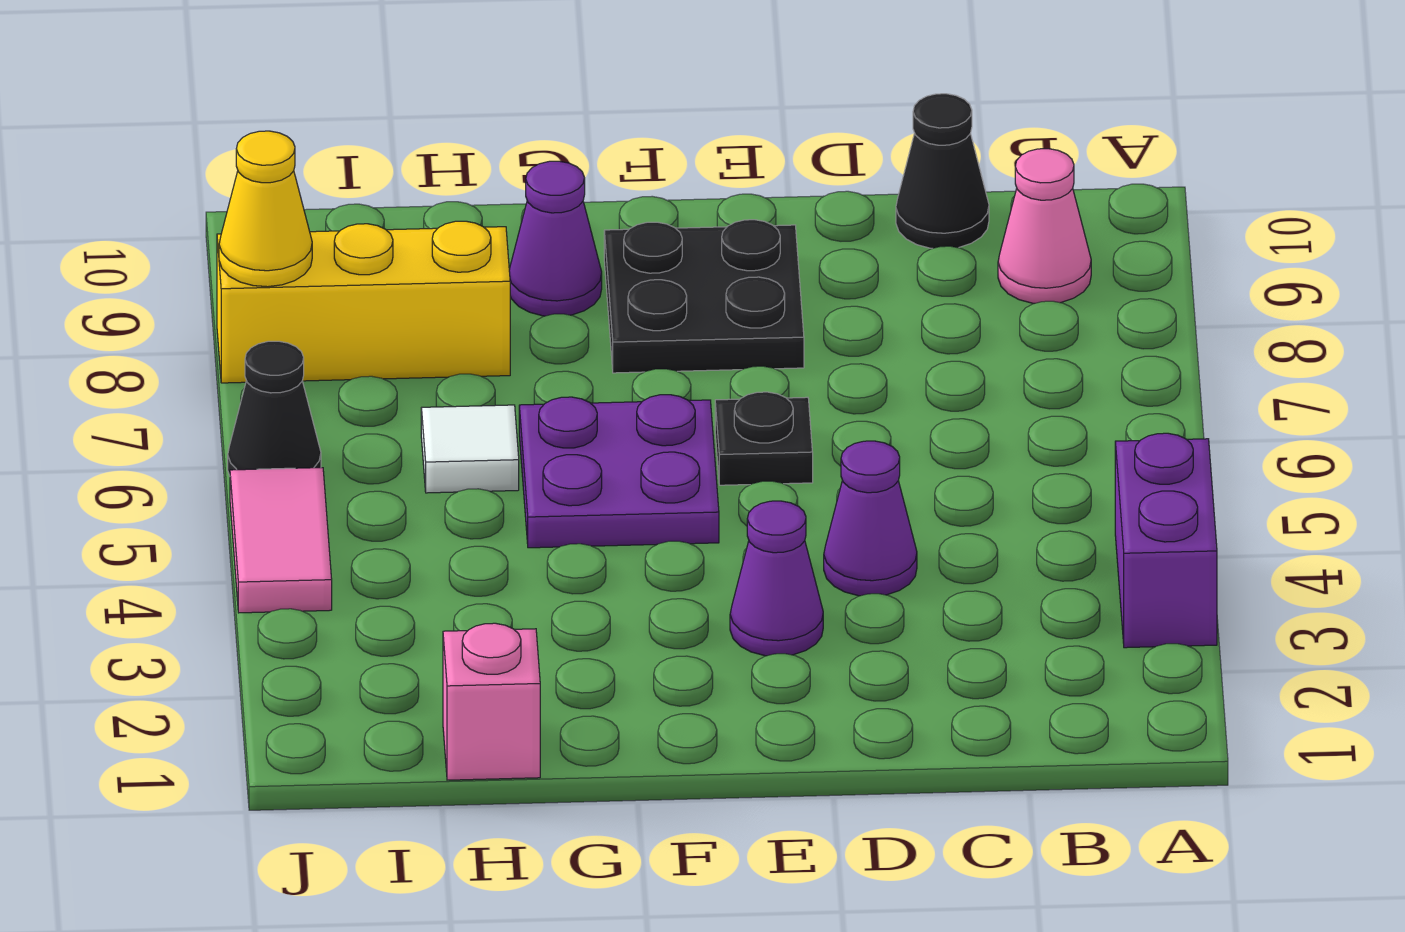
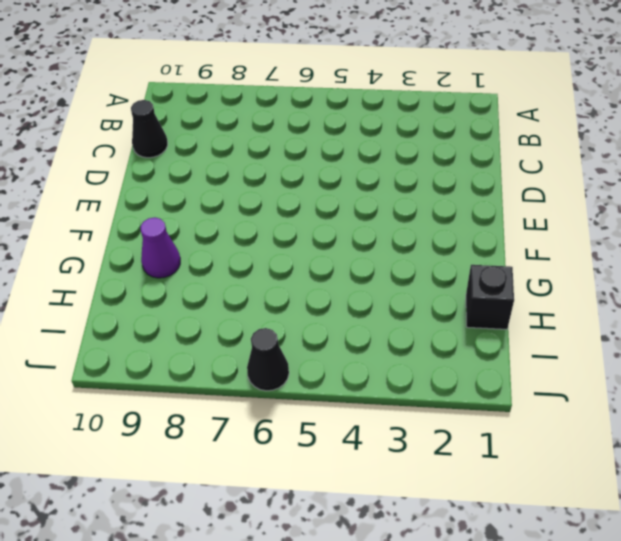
black brick H1 level 1 -> pink brick H1 level 1
none -> purple brick A3:A4 level 1
none -> pink cone B9 level 1
none -> purple cone D4 level 1

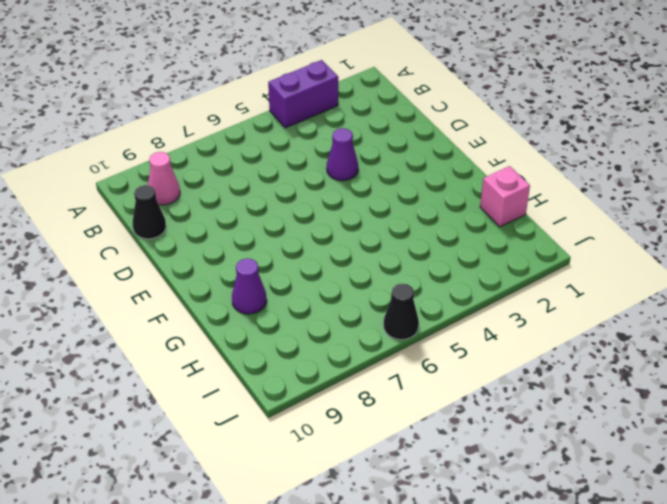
none -> purple cone E3 level 1
none -> black plate E6 level 1
none -> black plate E8:F9 level 1

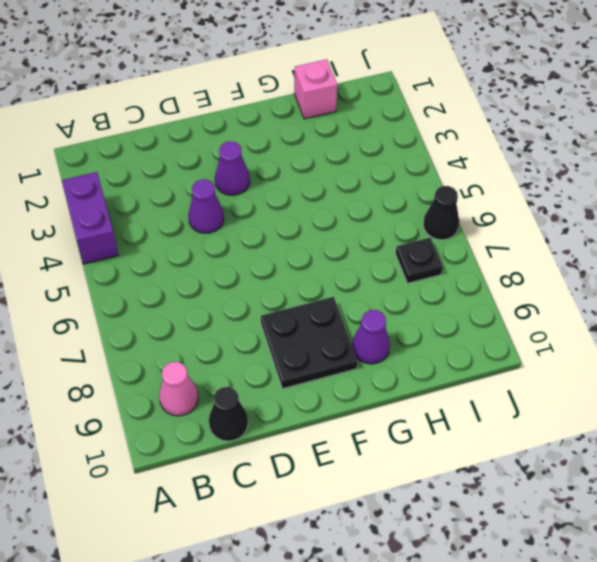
black plate I7 level 1 -> black plate E6 level 1
none -> purple plate F5:G6 level 1
none -> white tile H6 level 1
none -> yellow brick H8:J8 level 1

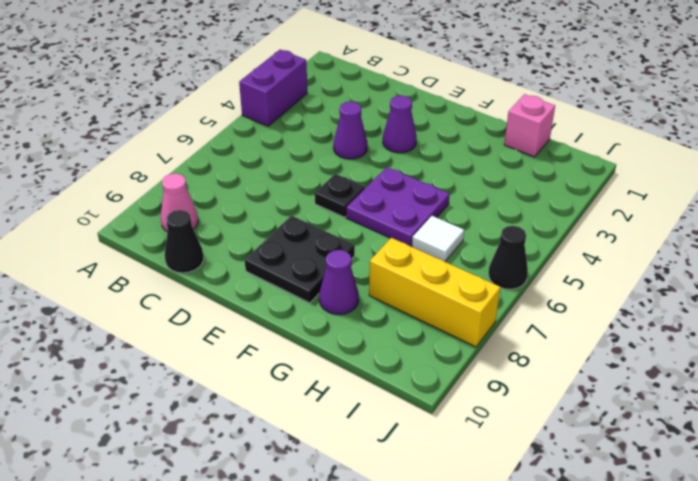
none -> pink tile J4:J5 level 1
none -> yellow cone J8 level 2

